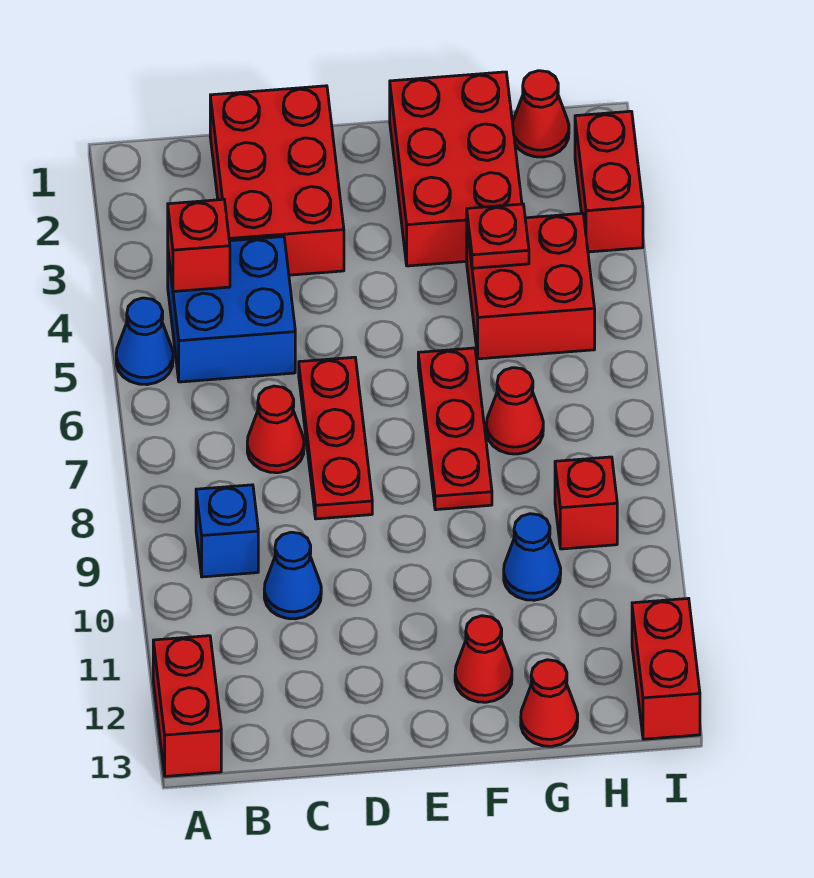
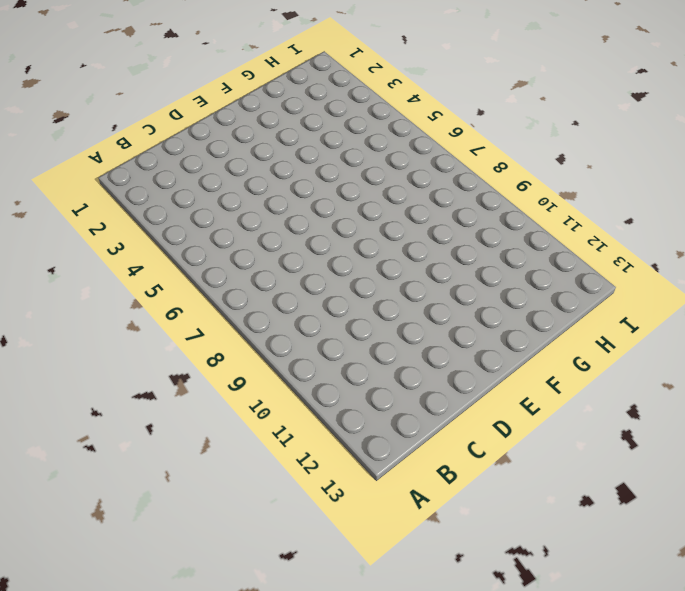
none -> blue cone A5 level 1
none -> red brick A12:A13 level 1
none -> blue brick B4:C5 level 1

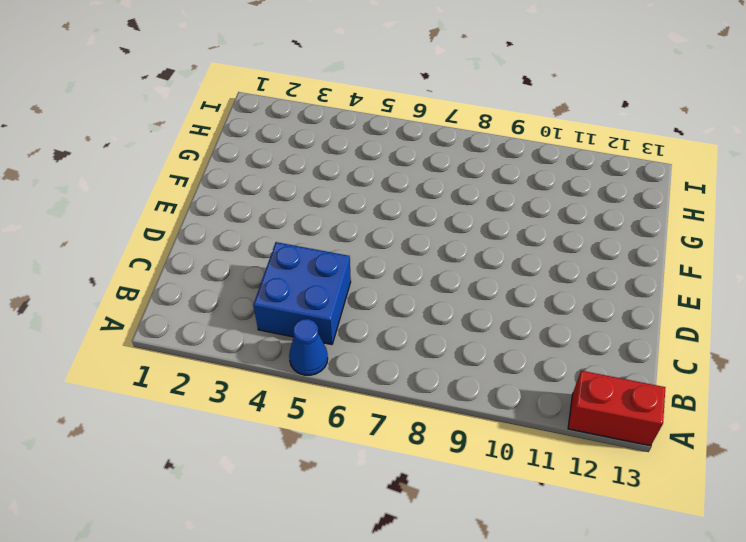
none -> blue brick B9 level 1
none -> red brick C1:D3 level 1
none -> red cone C7 level 1

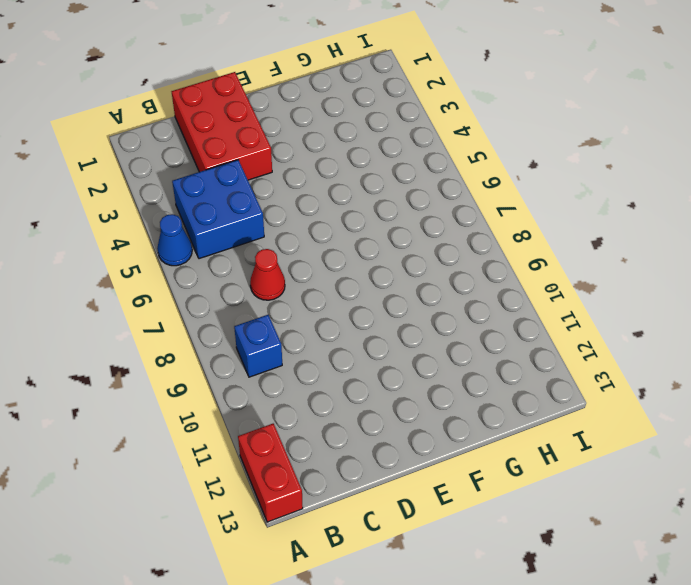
none -> blue cone C10 level 1
none -> red plate D6:D8 level 1
none -> red brick F1:G3 level 1

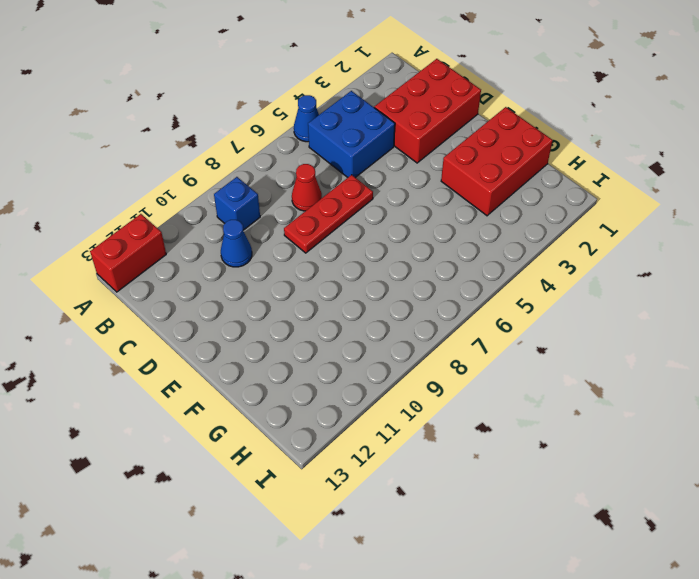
none -> red plate F6:F8 level 1
none -> red cone F12 level 1
none -> red brick G4:H5 level 1

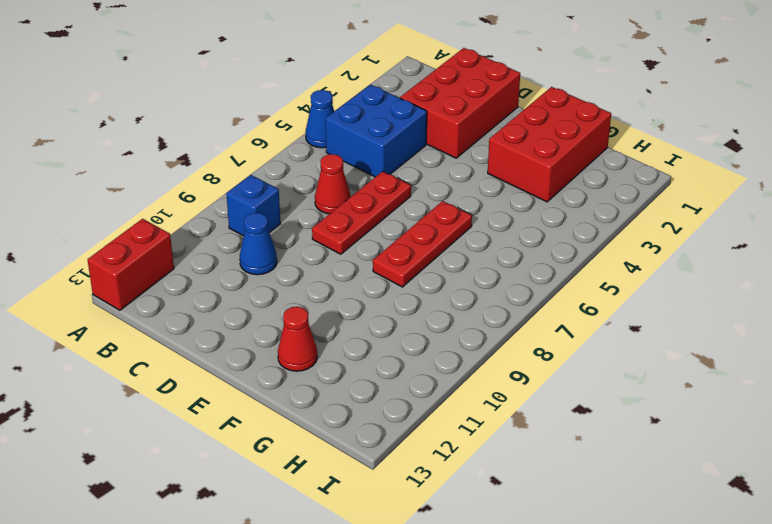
none -> red brick G4:H5 level 1
none -> red cone G7 level 1
none -> blue cone G10 level 1

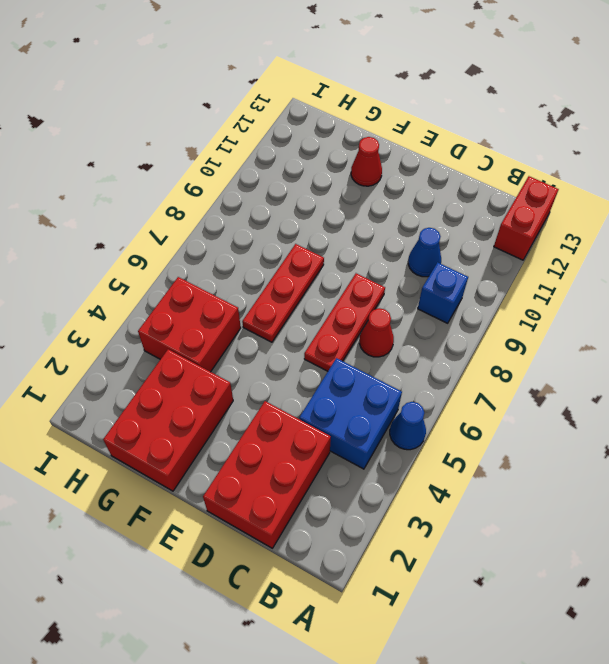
none -> red cone G7 level 1
none -> blue cone G10 level 1
none -> red cone G13 level 1

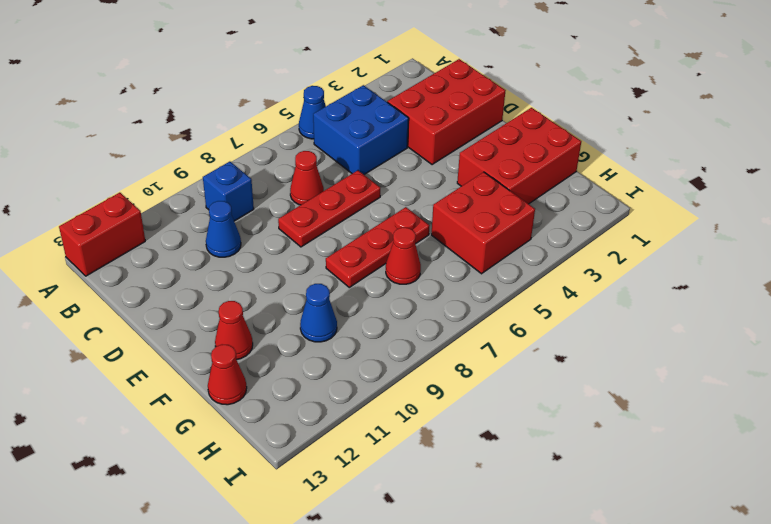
none -> red cone H1 level 1
none -> red brick H9 level 1
none -> red brick I2:I3 level 1

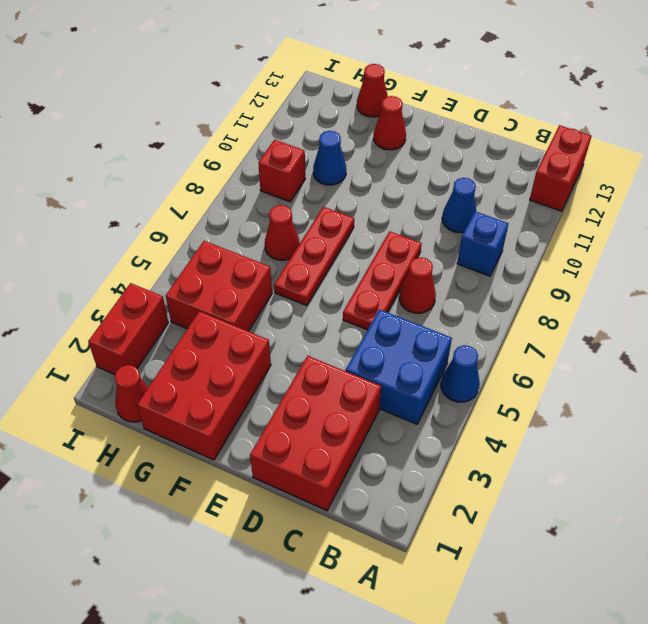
none -> red brick I12:I13 level 1
none -> red brick B4 level 2
none -> red plate G4 level 2

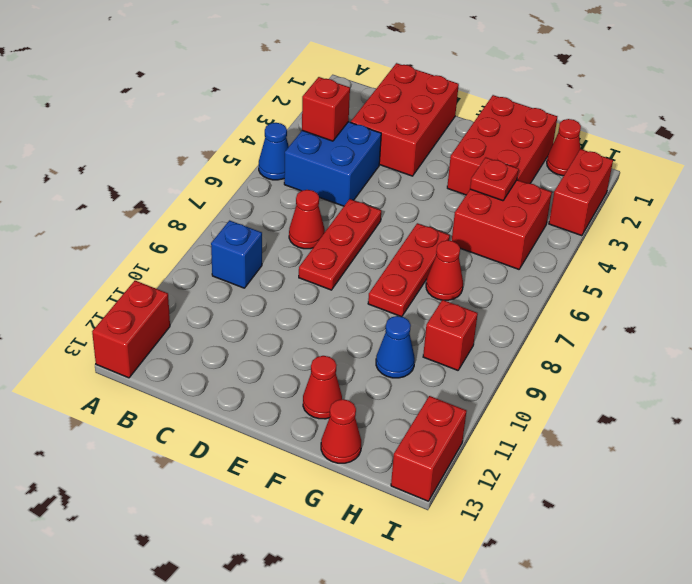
none -> blue cone C10 level 1

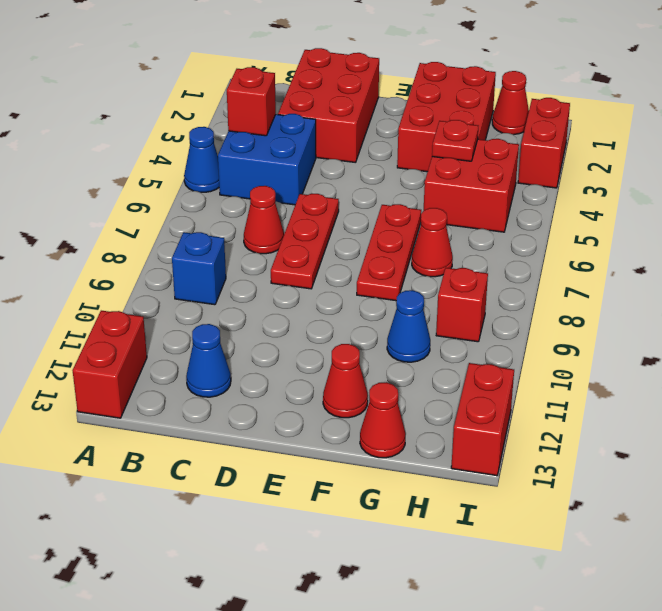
blue cone C12 level 1 -> blue cone C10 level 1

